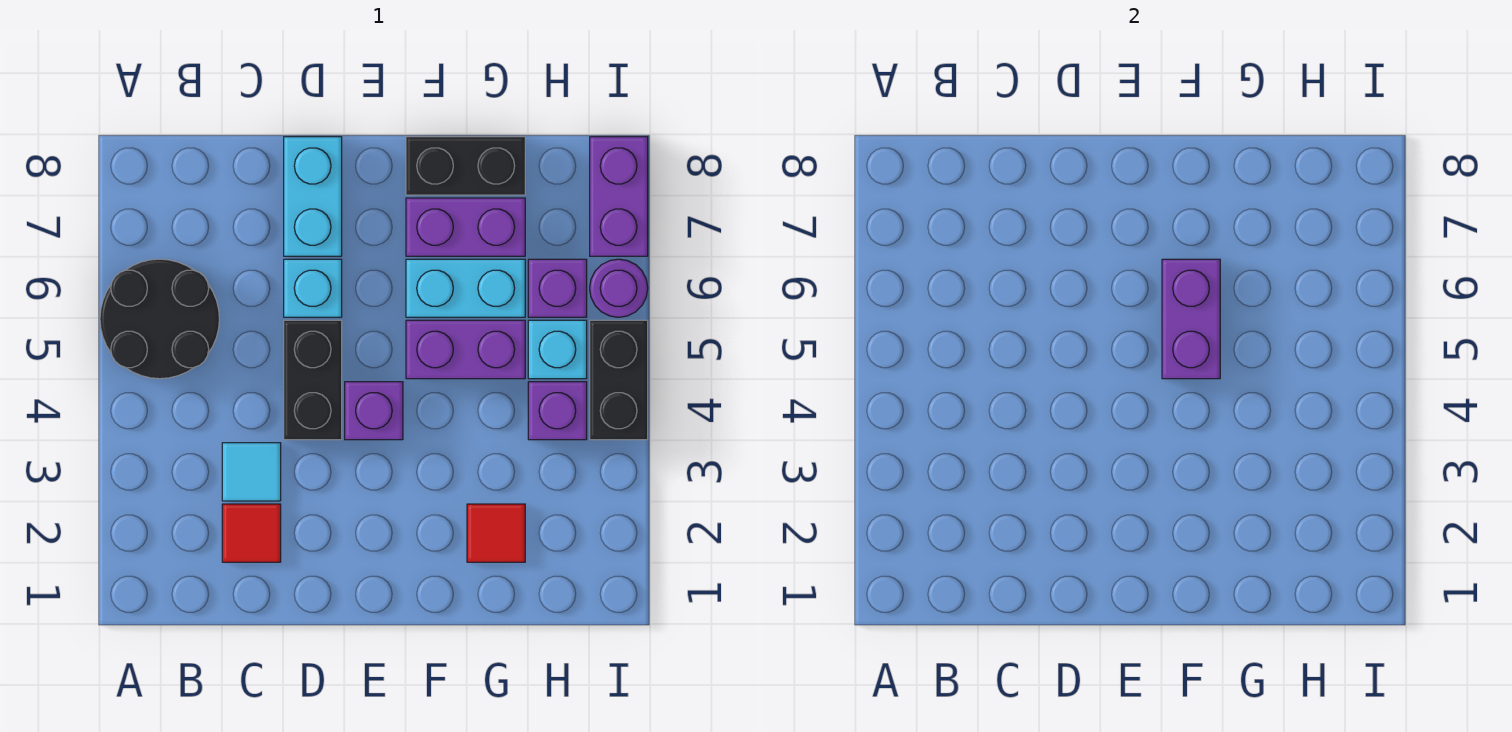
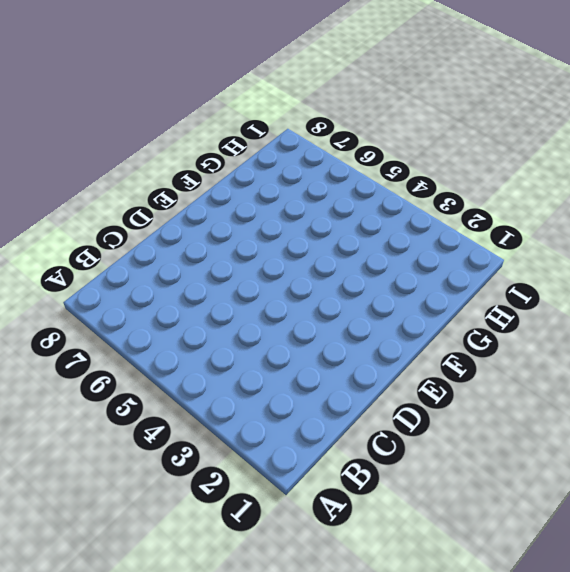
none -> black round brick A5:B6 level 1
none -> red tile C2 level 1
none -> cyan tile C3 level 1

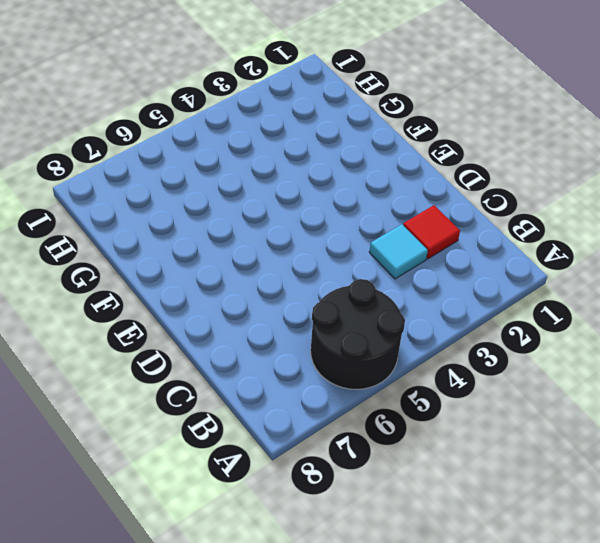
none -> black brick D4:D5 level 1
none -> cyan brick D6 level 1
none -> cyan brick D7:D8 level 1

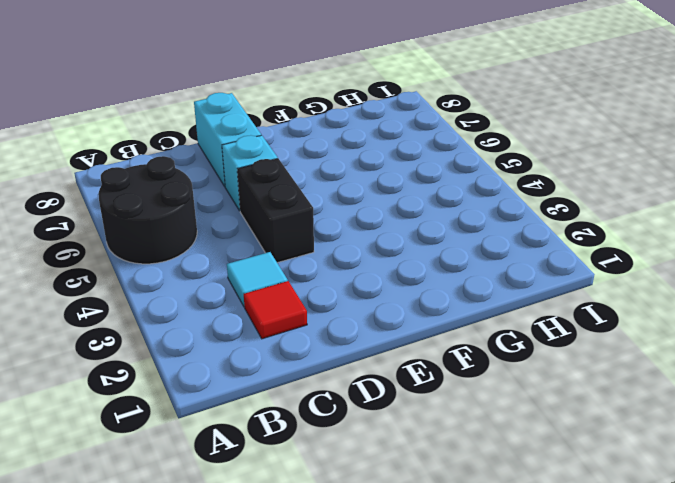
none -> purple brick E4 level 1
none -> purple brick F5:G5 level 1
none -> cyan brick F6:G6 level 1

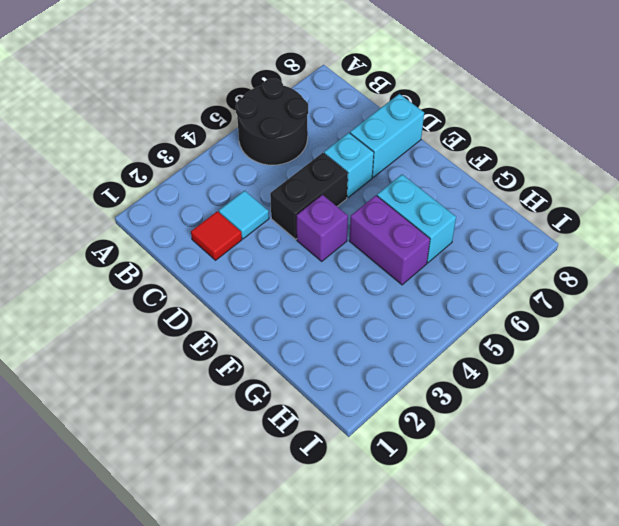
none -> purple brick F7:G7 level 1
none -> black brick F8:G8 level 1
none -> red tile G2 level 1

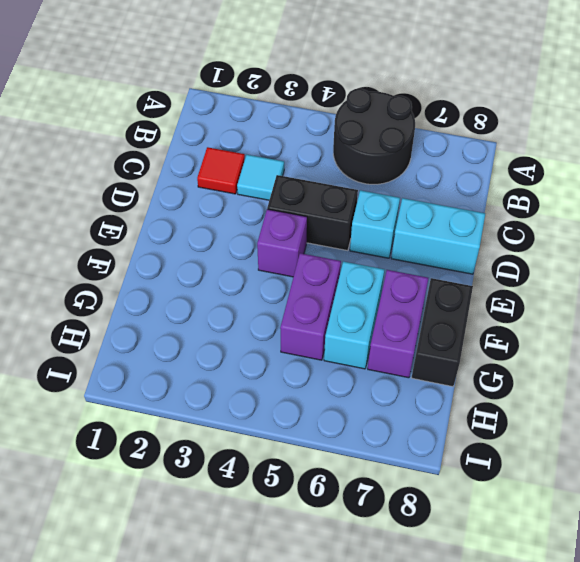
none -> red tile G2 level 1
none -> purple brick H4 level 1
none -> cyan brick H5 level 1

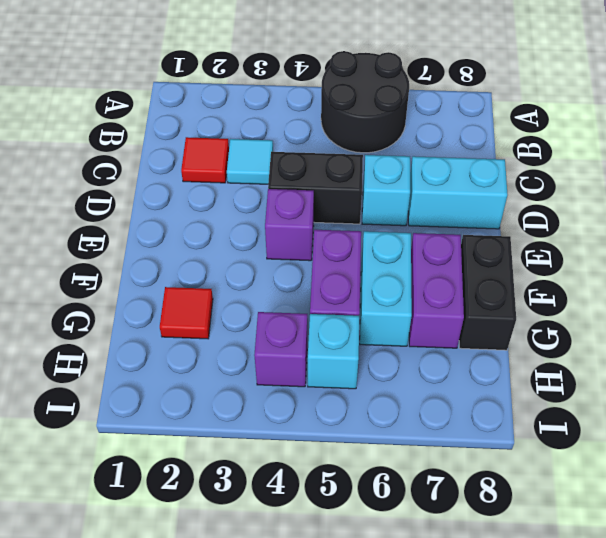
none -> purple brick H6 level 1
none -> black brick I4:I5 level 1
none -> purple round brick I6 level 1

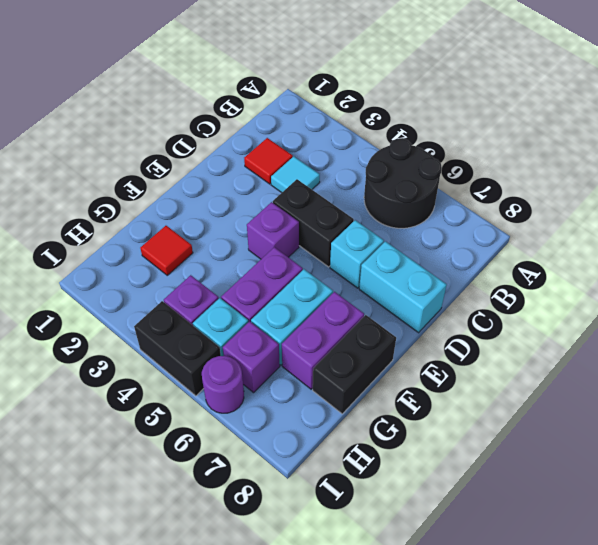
none -> purple brick I7:I8 level 1
none -> purple brick F5:F6 level 2

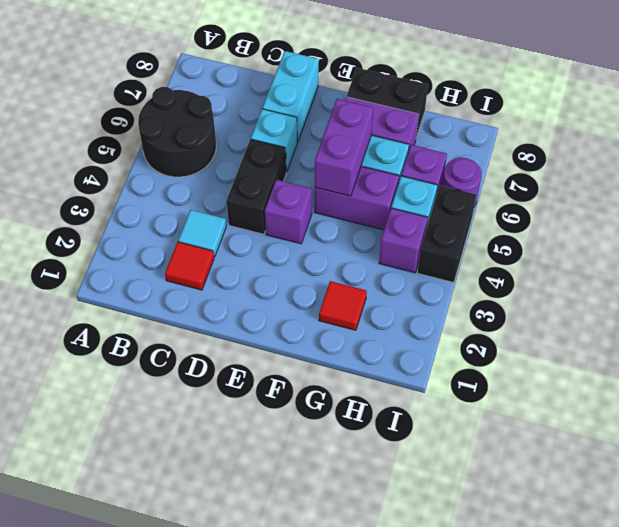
none -> purple brick I7:I8 level 1

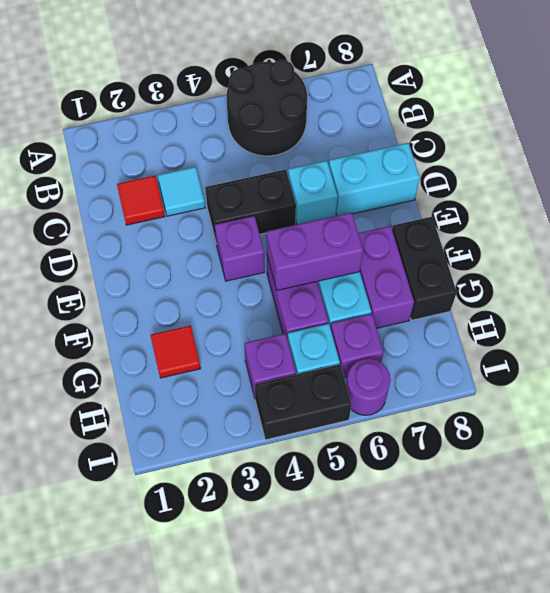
none -> purple brick I7:I8 level 1

